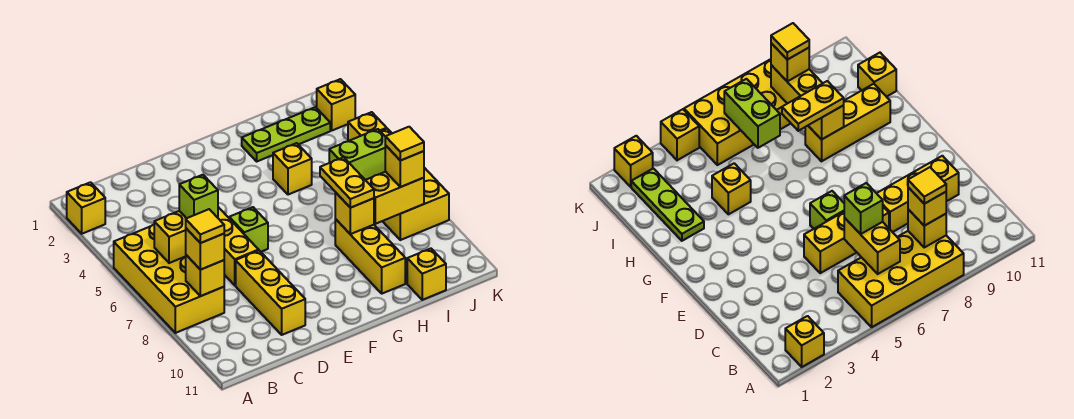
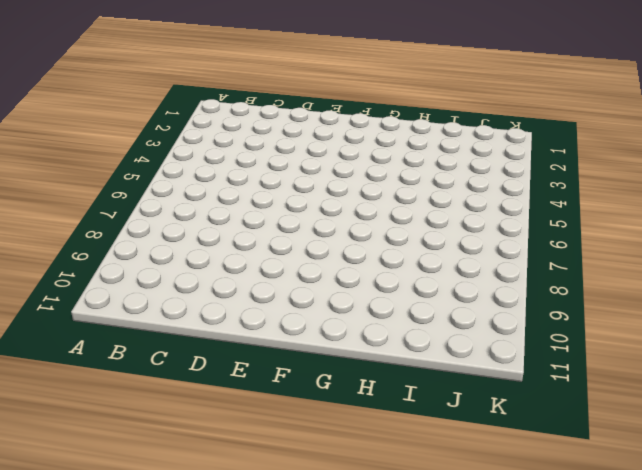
none -> yellow brick A2 level 1
none -> yellow brick A5:B8 level 1
none -> yellow brick D5:D7 level 1

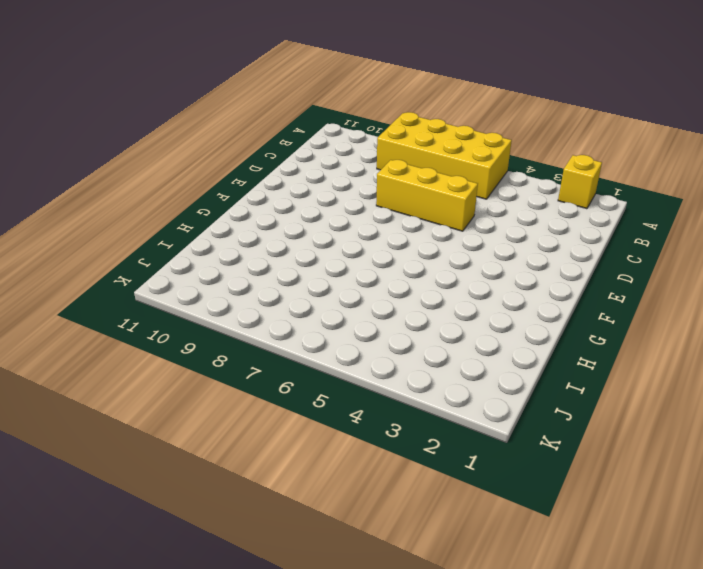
none -> yellow brick D8:D10 level 1
none -> lime brick E6 level 1
none -> lime plate H2:J2 level 1

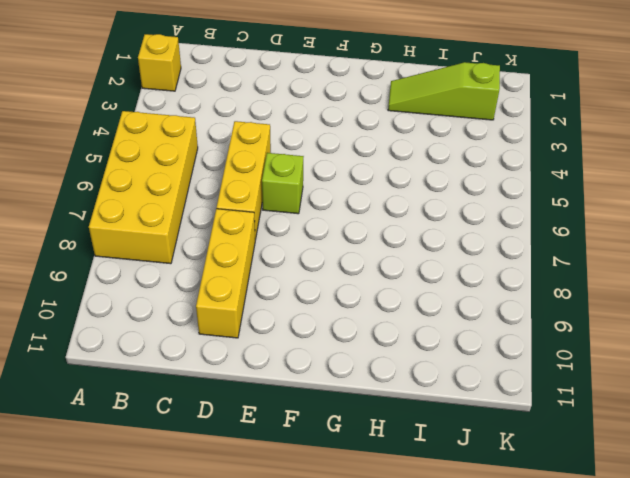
lime slope H2:J2 level 1 top J -> lime plate H2:J2 level 1
none -> yellow brick H4 level 1
none -> yellow brick H8:H10 level 1
none -> yellow brick I11 level 1

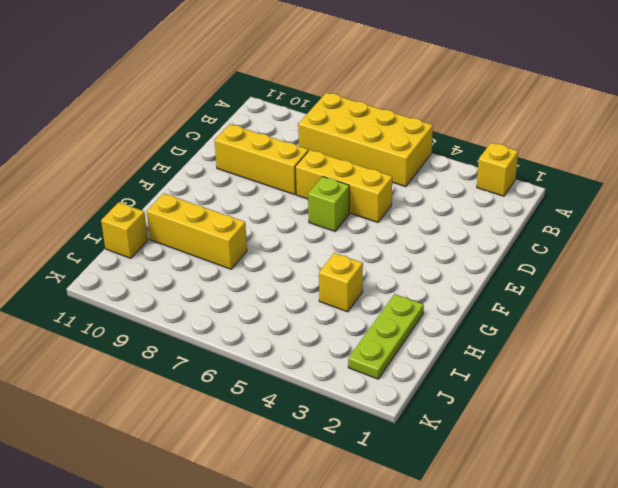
none -> yellow brick J5:K8 level 1
none -> yellow brick K2 level 1
none -> yellow brick K4 level 1

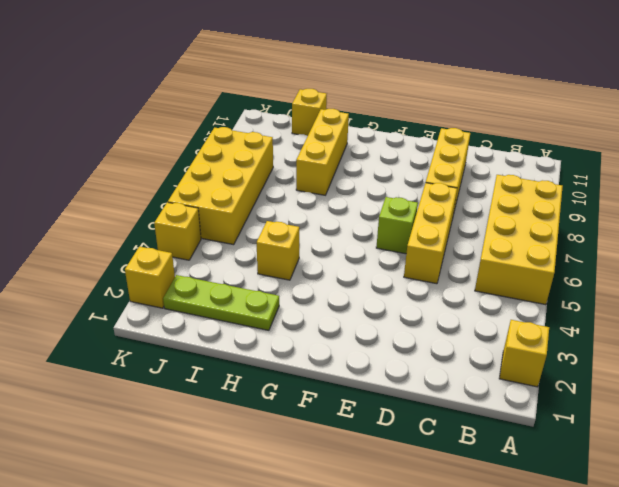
none -> yellow brick B6:C6 level 2
none -> yellow brick B8 level 2
none -> yellow brick H8 level 2

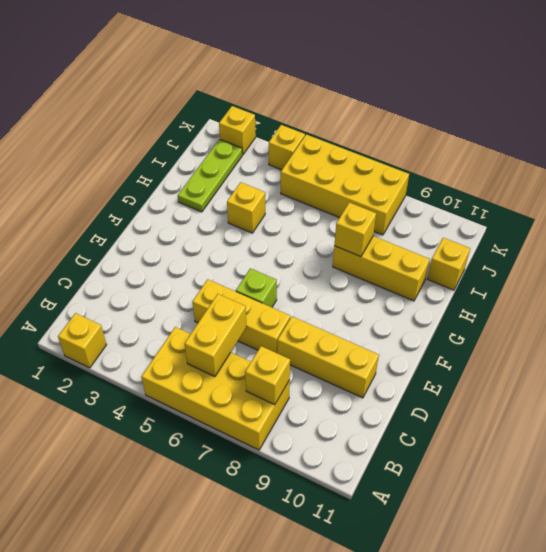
none -> lime brick I6:J6 level 2
none -> yellow brick I8:J8 level 2
none -> yellow brick B8 level 3

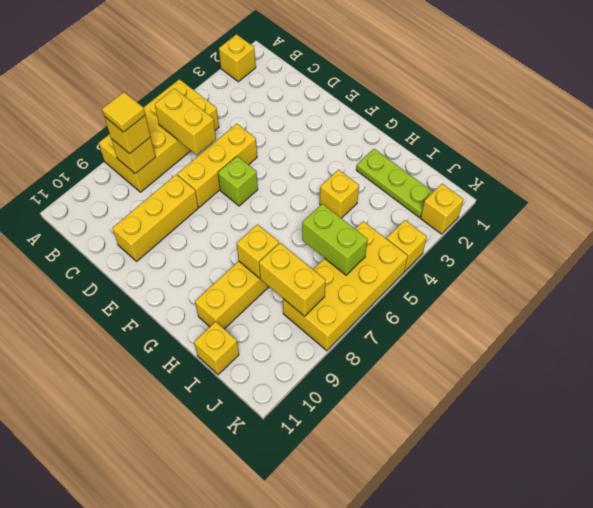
none -> lime brick C6 level 3
none -> yellow plate H7:H8 level 3
none -> yellow brick J8 level 3

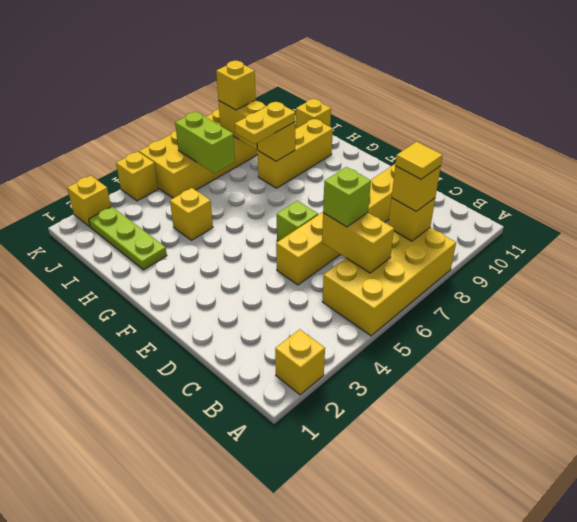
none -> yellow tile J8 level 4

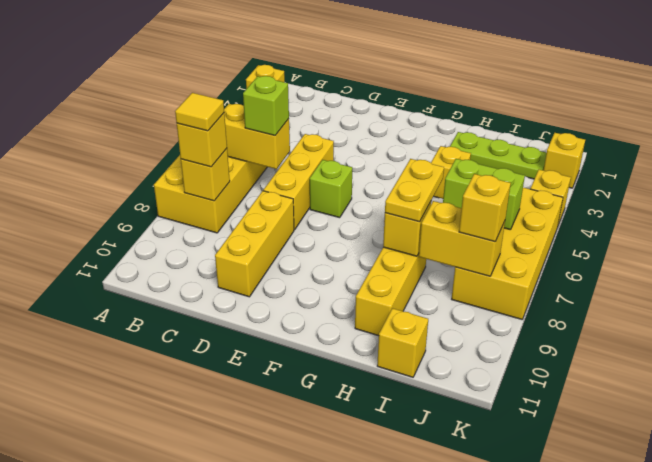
none -> yellow tile J8 level 4

